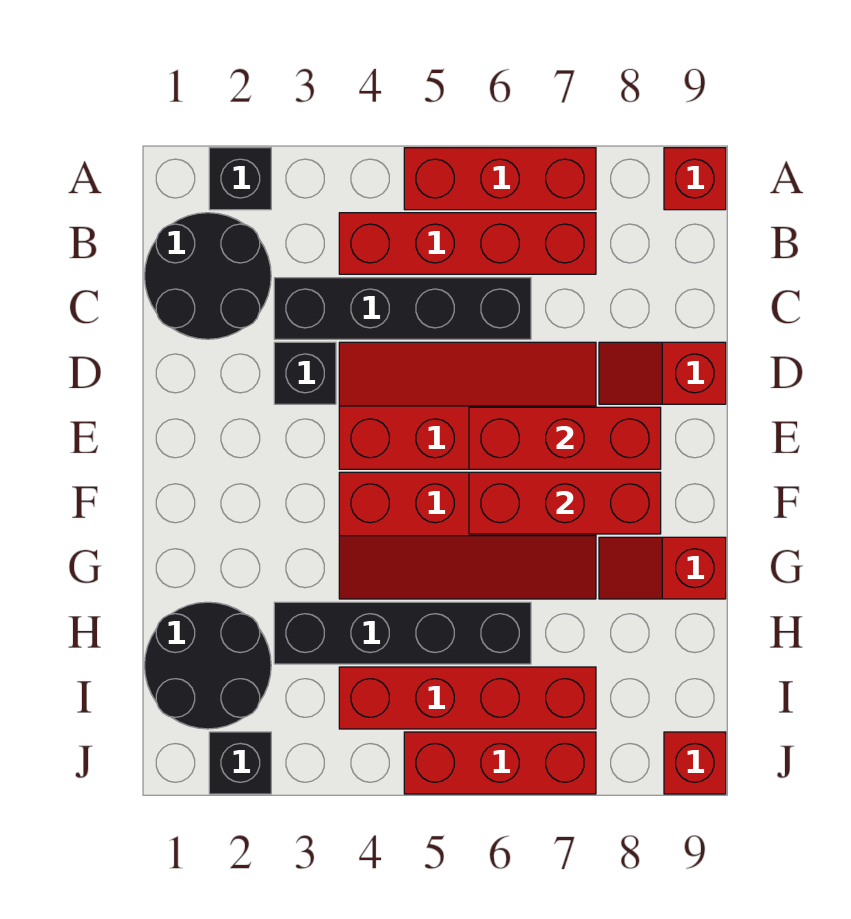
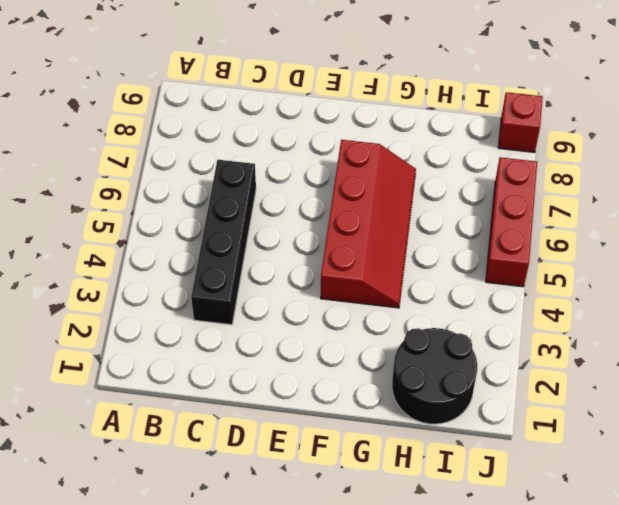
none -> black brick A2 level 1
none -> red brick A5:A7 level 1
none -> red brick A9 level 1

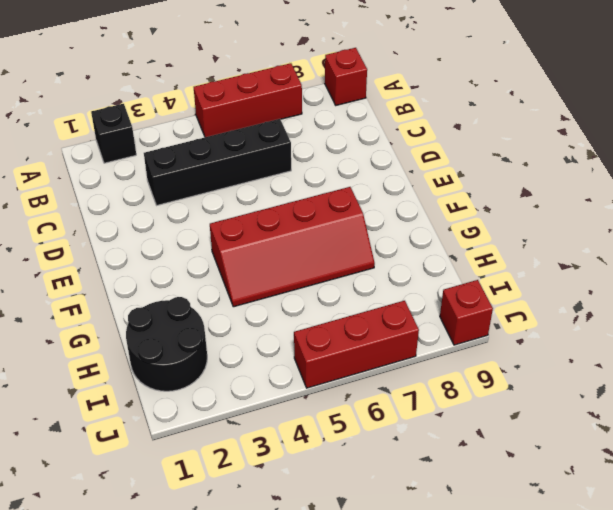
none -> black round brick B1:C2 level 1
none -> red brick B4:B7 level 1
none -> black brick D3 level 1

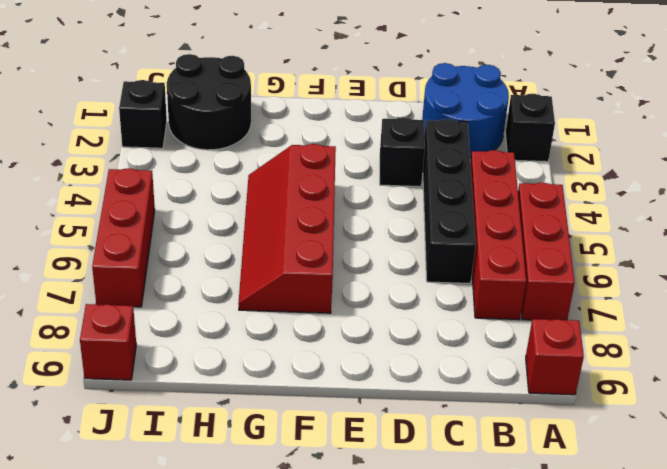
blue round brick B1:C2 level 1 -> black round brick B1:C2 level 1
none -> red slope D4:E7 level 1 top E
none -> red slope D8:D9 level 1 top 9
none -> red slope G8:G9 level 1 top 9

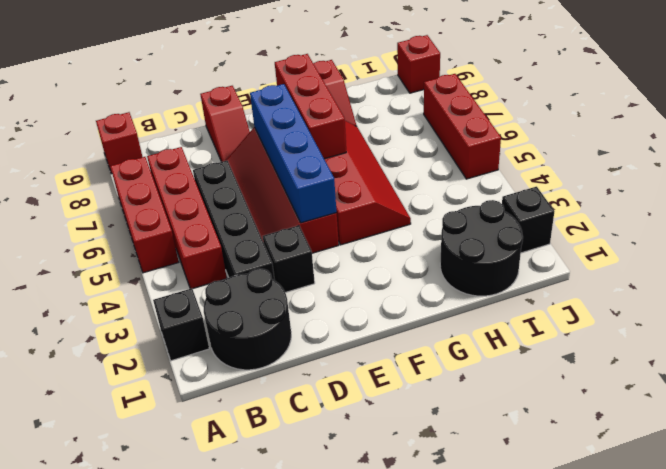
blue brick E4:E7 level 2 -> red brick E6:E8 level 2
none -> black brick H3:H6 level 1
none -> red brick I4:I7 level 1

